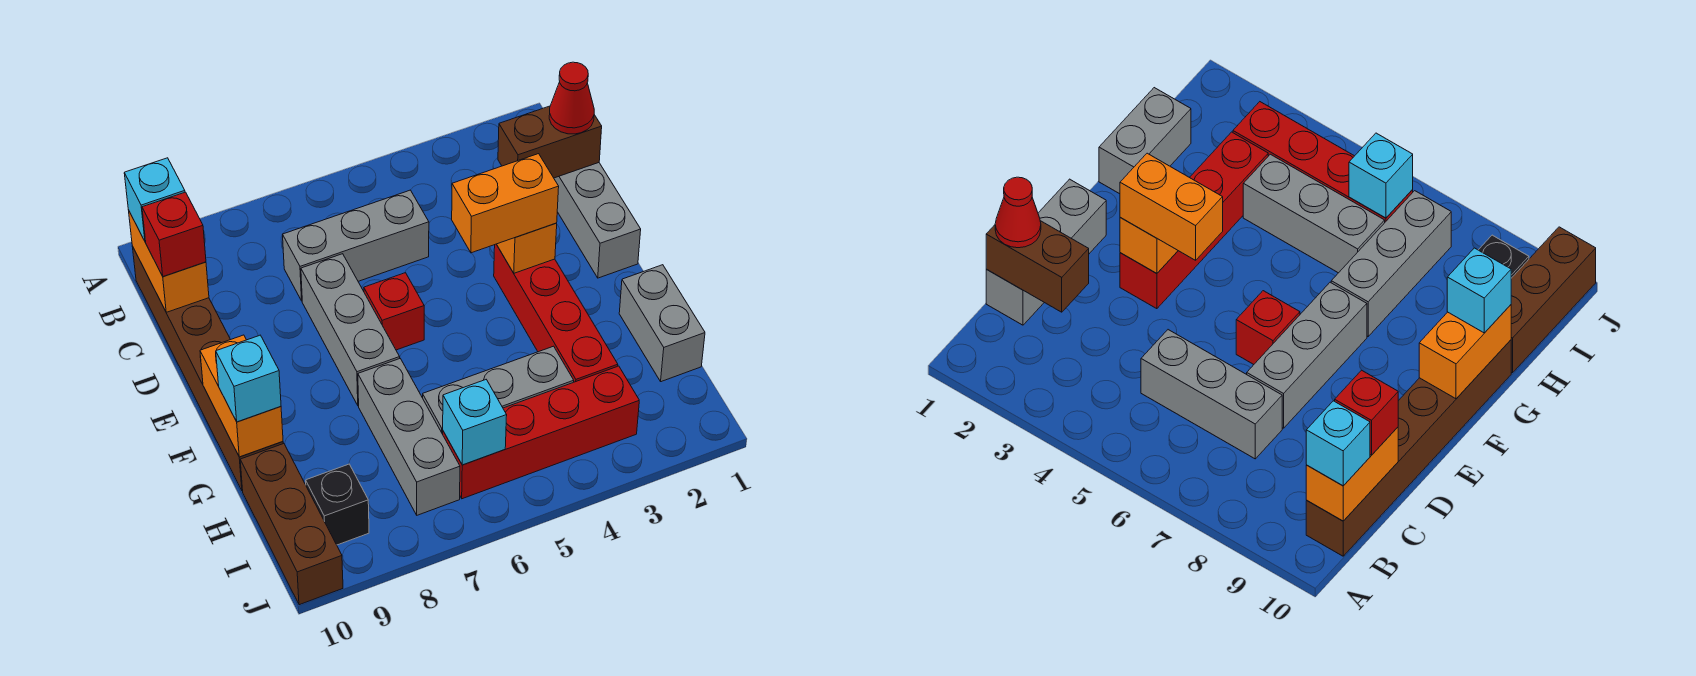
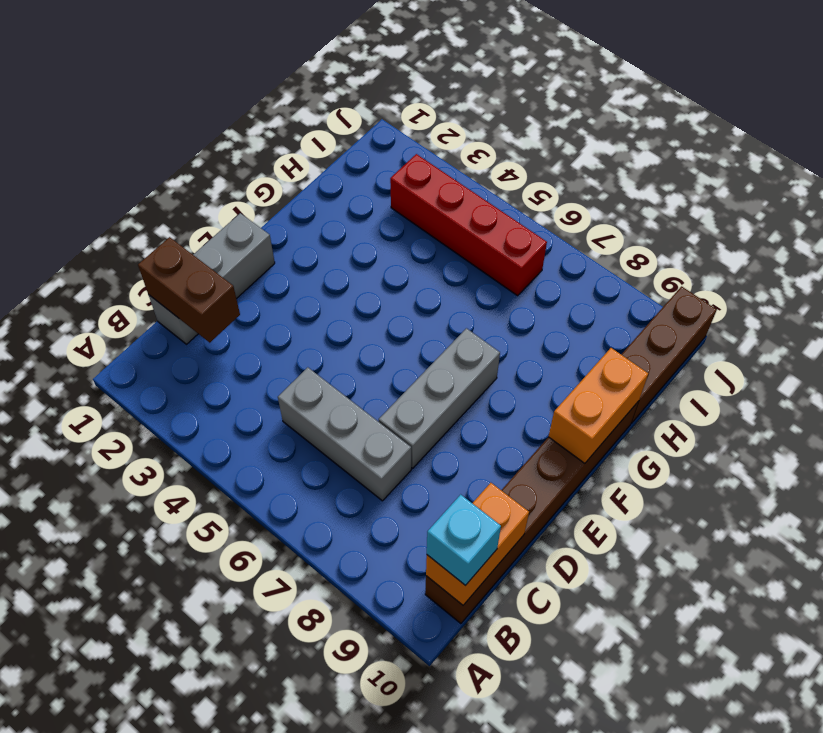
none -> red brick E3:H3 level 1
none -> red brick E6 level 1
none -> grey brick G1:H1 level 1

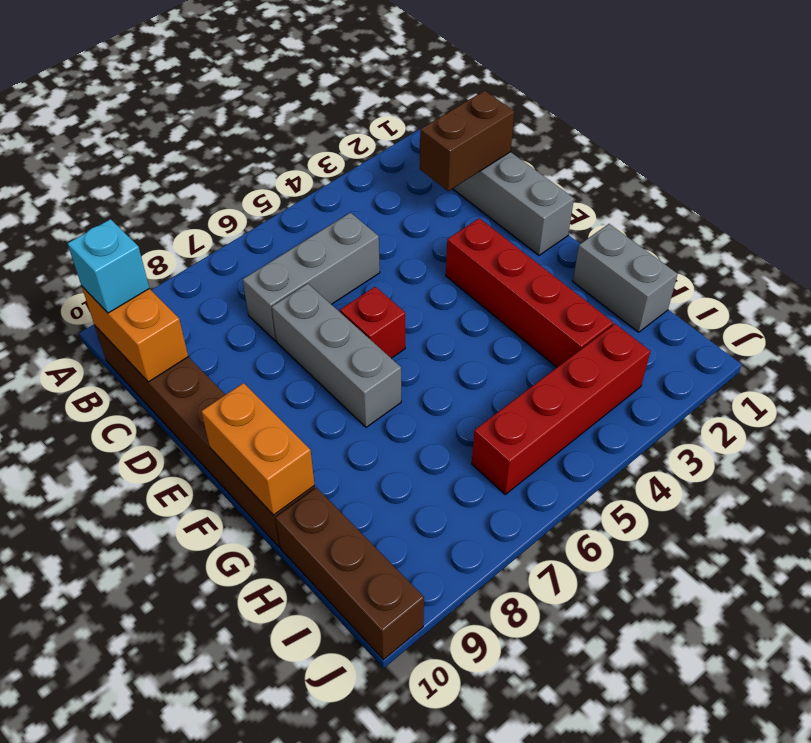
none -> grey brick G7:I7 level 1
none -> grey brick H4:H6 level 1
none -> black brick I9 level 1

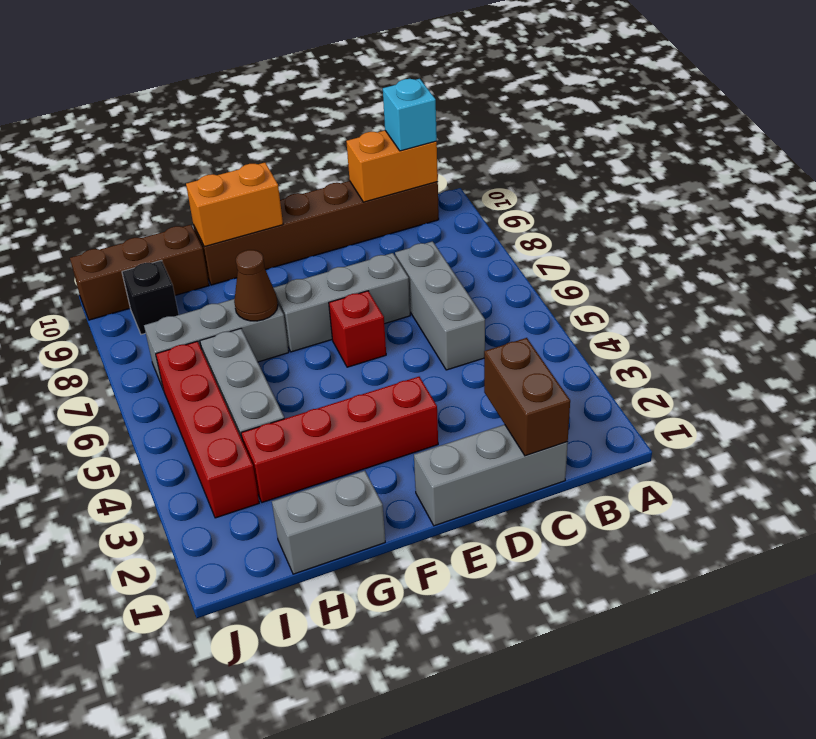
brown cone G7 level 2 -> none
none -> orange brick E3 level 2
none -> cyan brick I6 level 2
none -> red cone C1 level 3

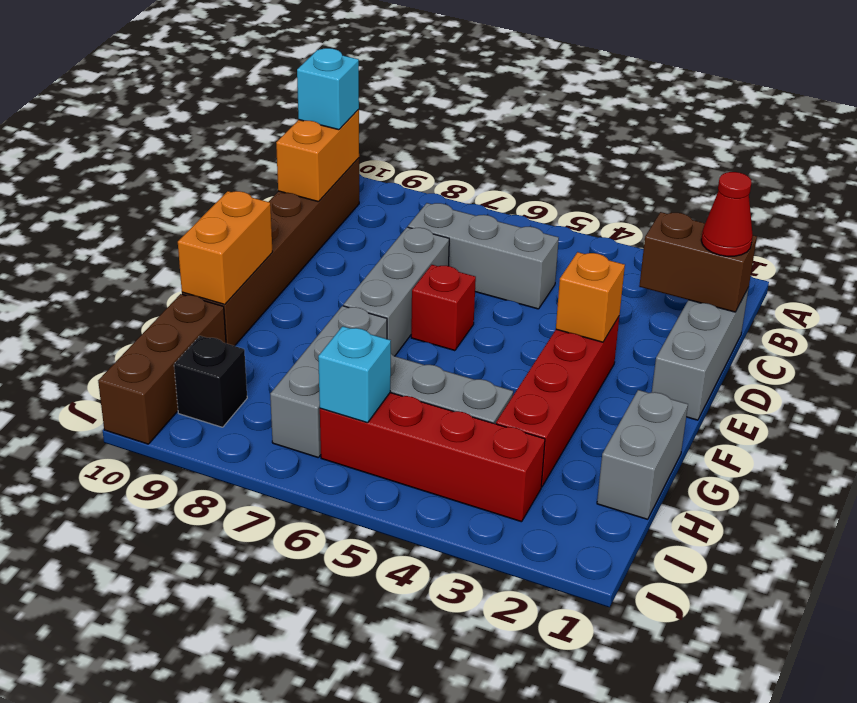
none -> red brick C10 level 3
none -> orange brick E3:E4 level 3
none -> cyan brick G10 level 3

